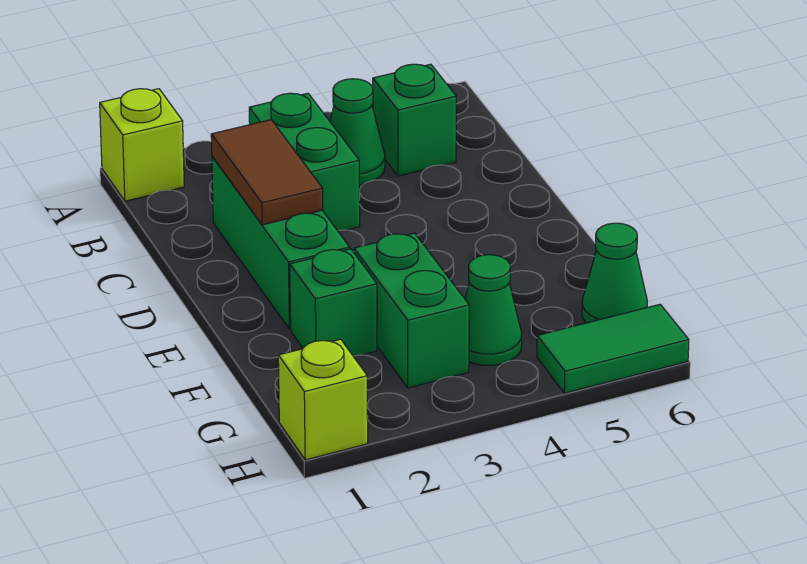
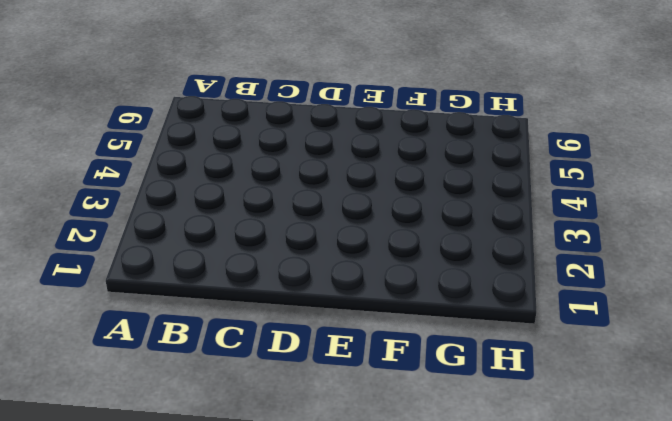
none -> lime brick A1 level 1
none -> green brick B3:C3 level 1
none -> green cone B4 level 1

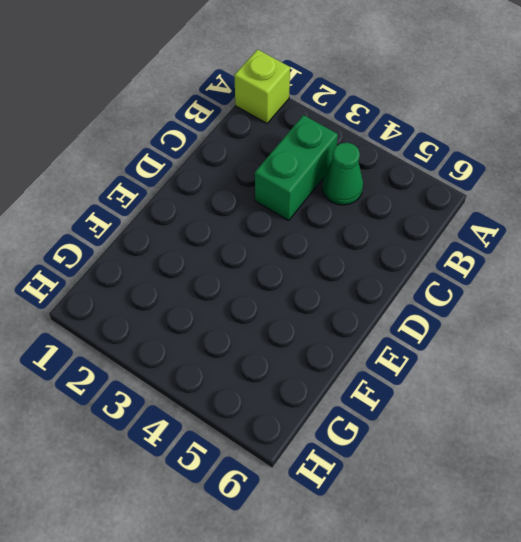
none -> green brick B5 level 1
none -> green brick C2:E2 level 1
none -> green brick F2 level 1

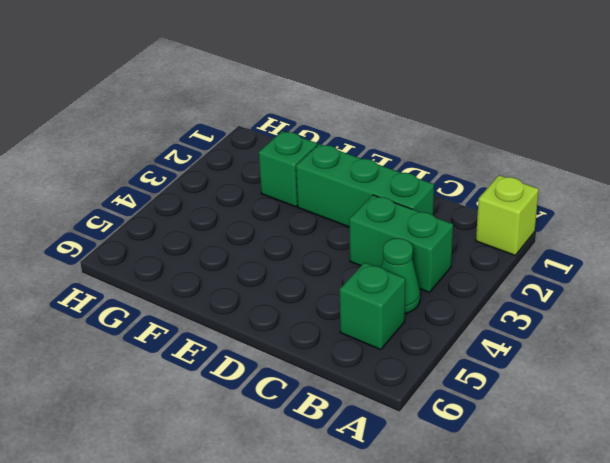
none -> green brick F3:G3 level 1
none -> green cone G4 level 1
none -> green cone G6 level 1

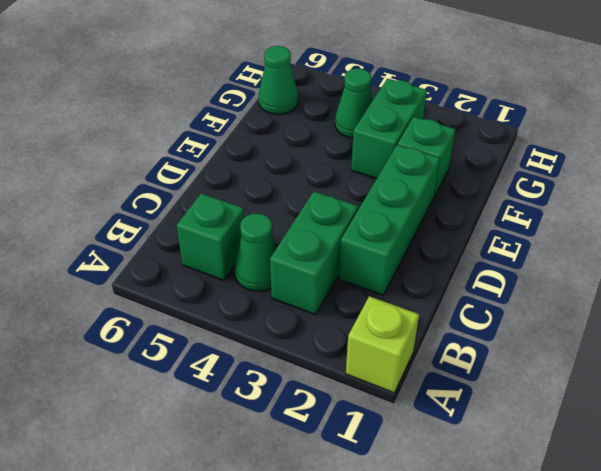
none -> lime brick H1 level 1
none -> green tile H5:H6 level 1
none -> brown tile C2:D2 level 2

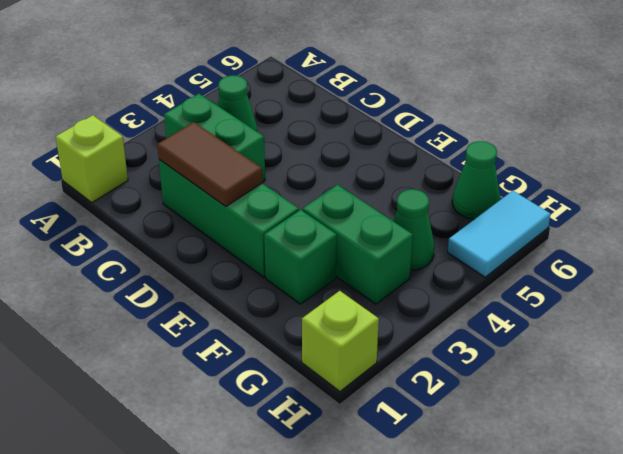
cyan tile H5:H6 level 1 -> green tile H5:H6 level 1
none -> green brick B5 level 1

